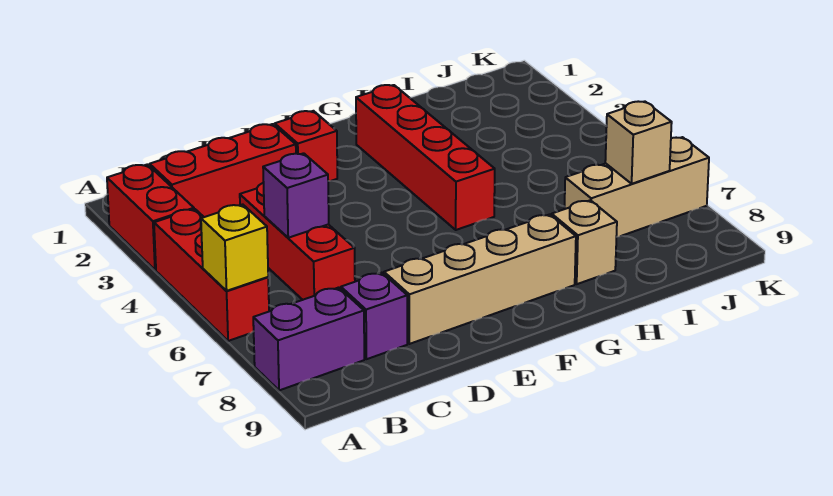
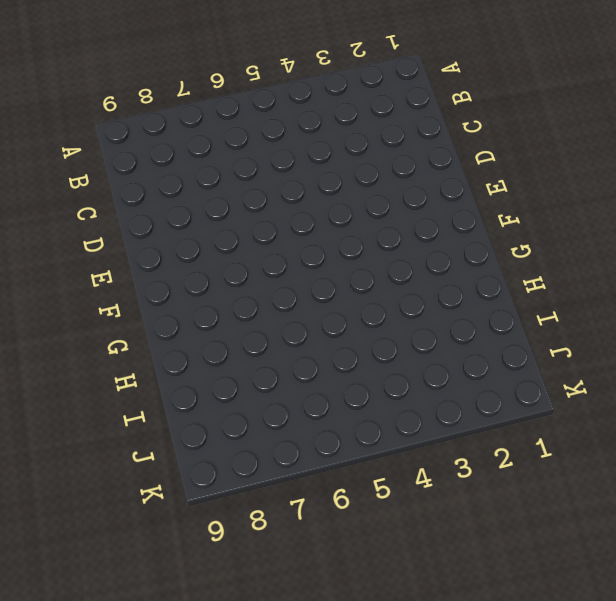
none -> red brick A2:A3 level 1
none -> red brick A4:A6 level 1
none -> purple brick A8:B8 level 1

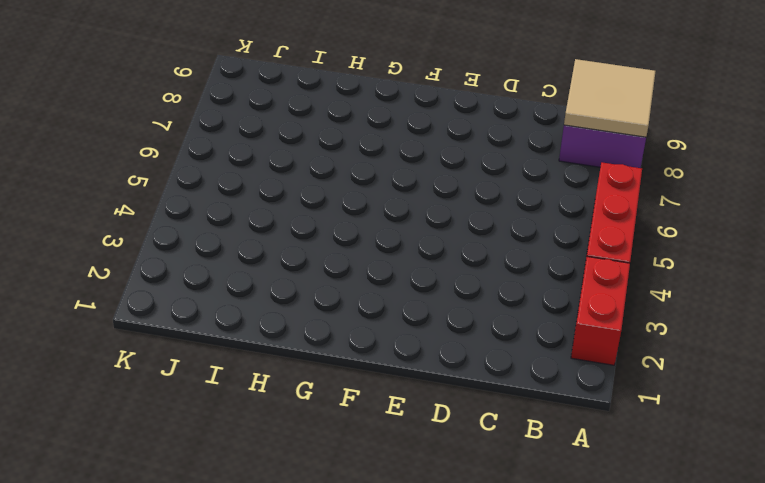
tan tile A8:B9 level 2 -> none
none -> red brick B2:D2 level 1
none -> red brick C4:C6 level 1
none -> purple brick C8 level 1

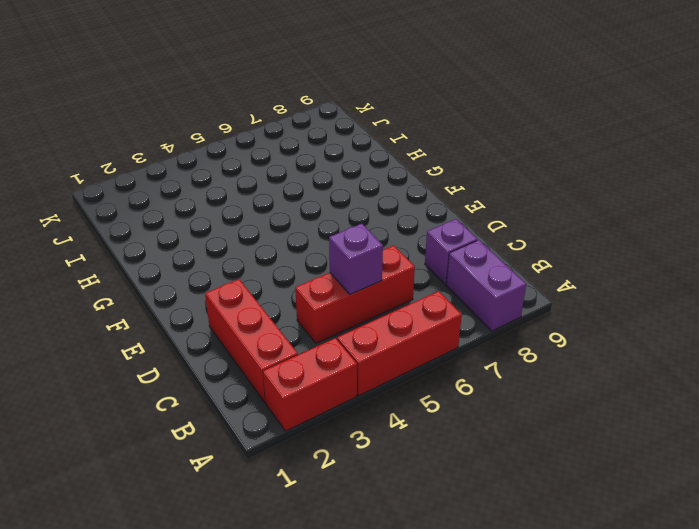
none -> tan brick D8:G8 level 1
none -> red brick E2 level 1
none -> red brick G2:G5 level 1

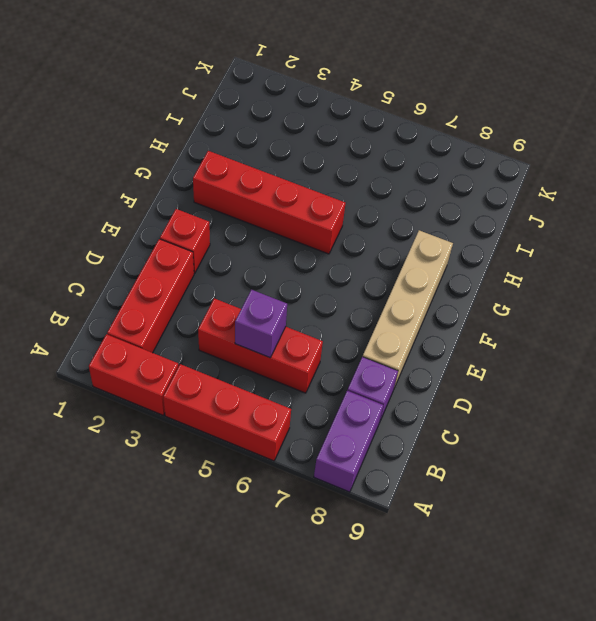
none -> tan brick H8 level 1
none -> tan brick I7:K7 level 1
none -> yellow brick A6 level 2

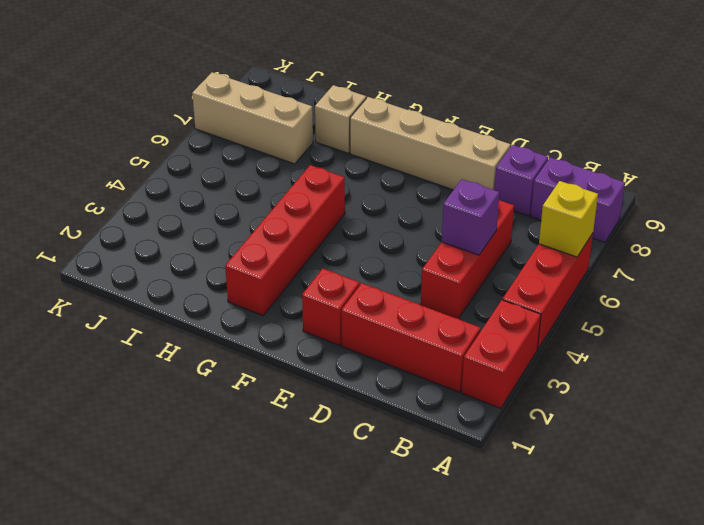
none -> tan brick J7 level 2

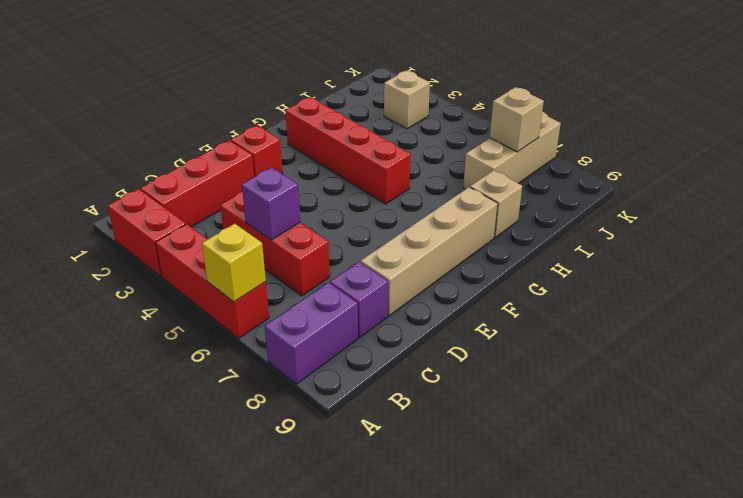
tan brick J3 level 1 -> none

